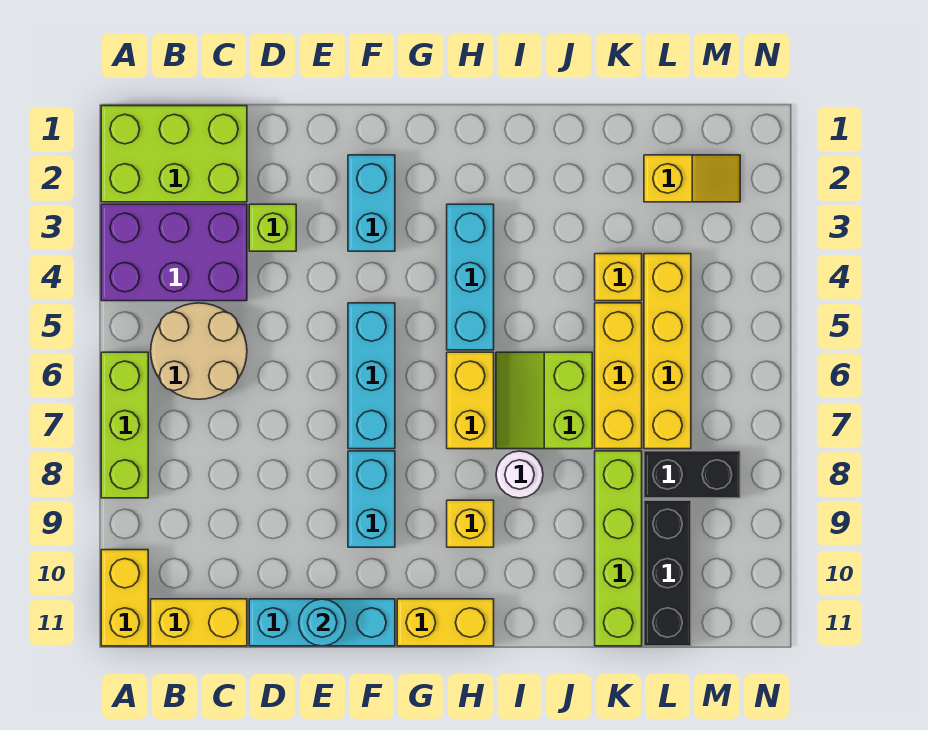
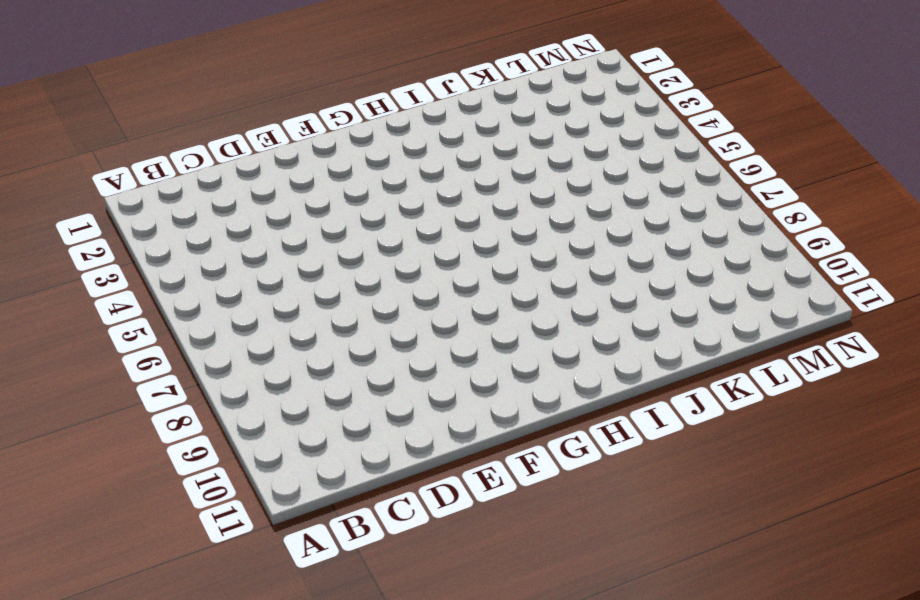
none -> lime brick A1:C2 level 1
none -> purple brick A3:C4 level 1
none -> lime brick A6:A8 level 1

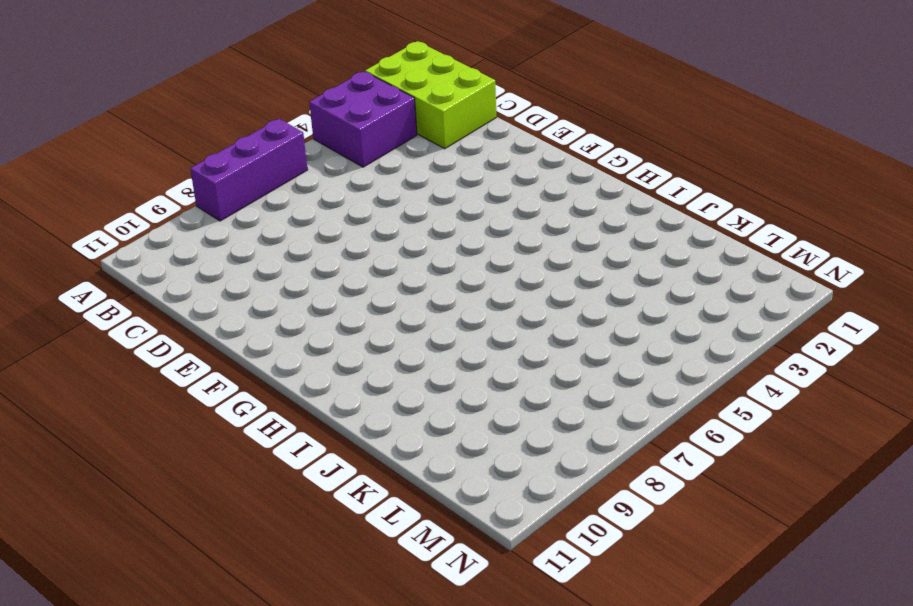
purple brick A3:B4 level 1 -> purple brick A3:C4 level 1
purple brick A6:A8 level 1 -> lime brick A6:A8 level 1
none -> yellow brick A10:A11 level 1
none -> tan round brick B5:C6 level 1
none -> yellow brick B11:C11 level 1

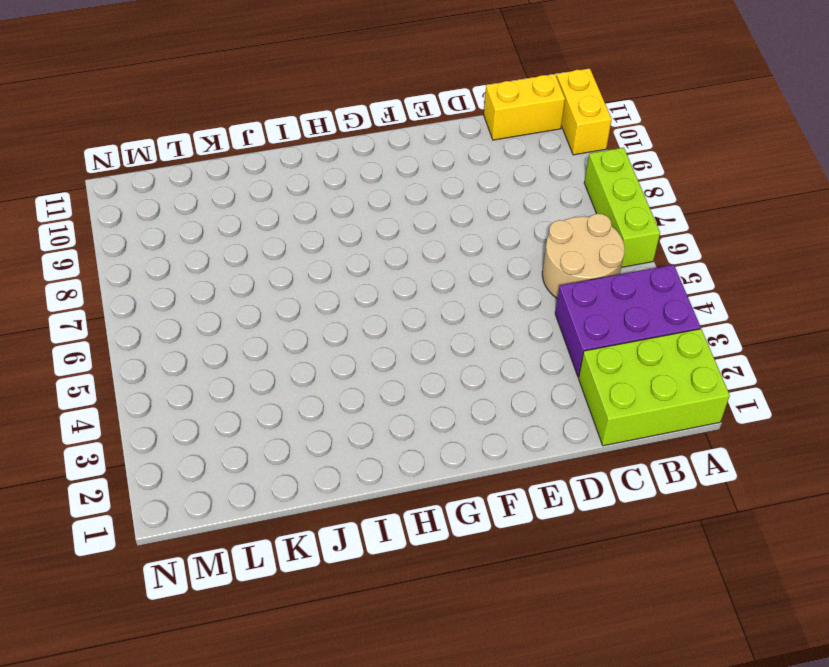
none -> lime brick D3 level 1
none -> cyan brick D11:F11 level 1
none -> cyan brick F2:F3 level 1

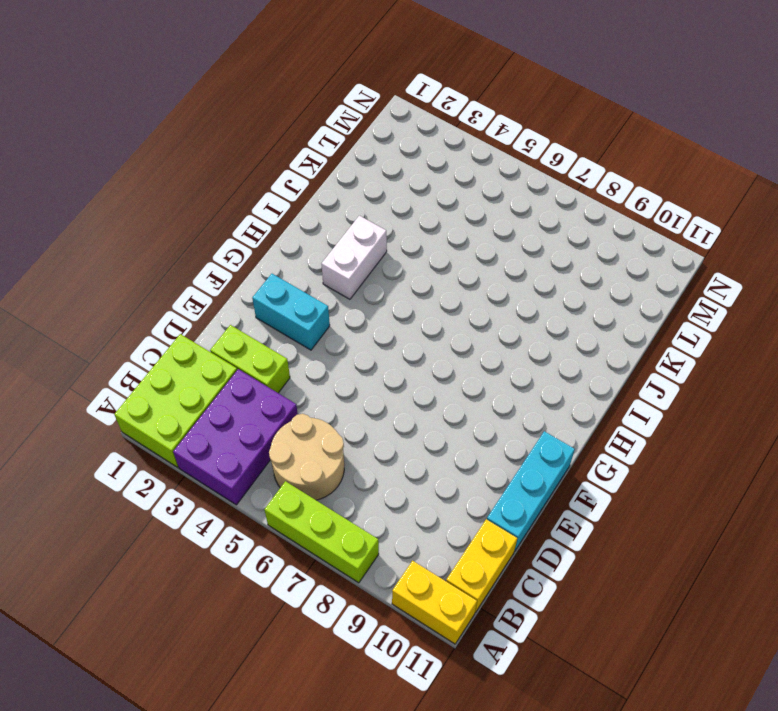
lime brick D2:D3 level 1 -> lime brick D3 level 1
white brick H3:I3 level 1 -> cyan brick H3:H5 level 1
none -> cyan brick F5:F7 level 1
none -> cyan brick F8:F9 level 1
none -> yellow brick G11:H11 level 1

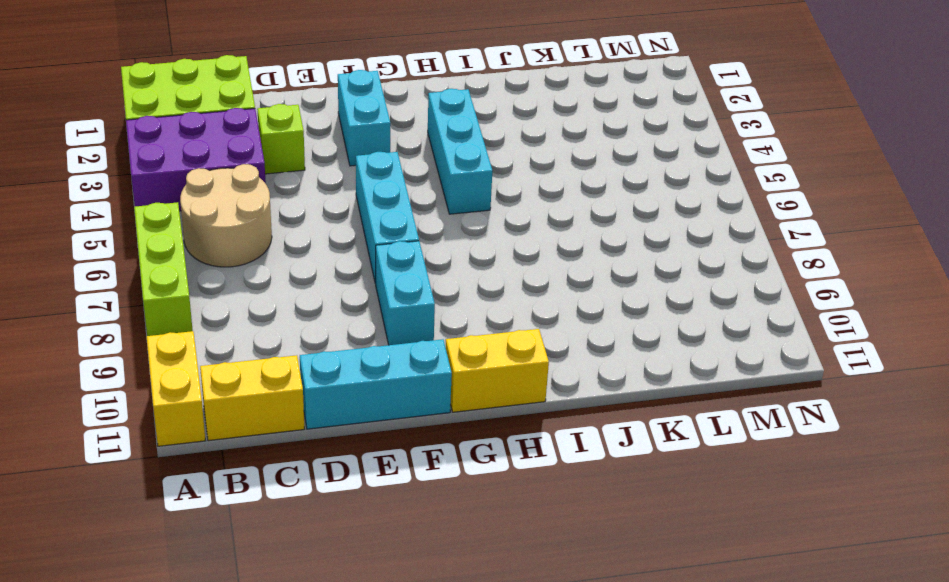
none -> yellow brick H6:H7 level 1
none -> yellow brick H9 level 1
none -> lime slope I6:J7 level 1 top J

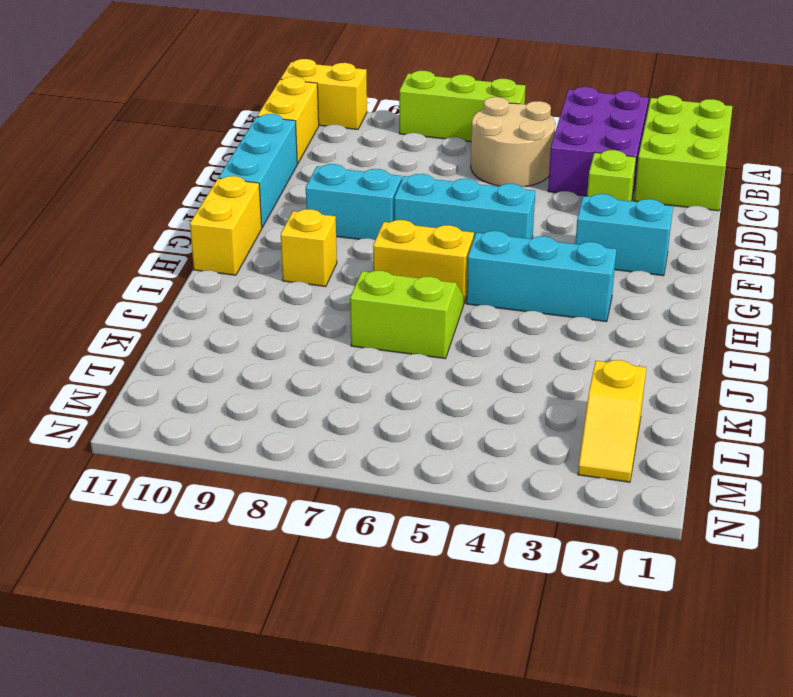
none -> white round brick I8 level 1
none -> yellow brick K4 level 1
none -> yellow brick K5:K7 level 1

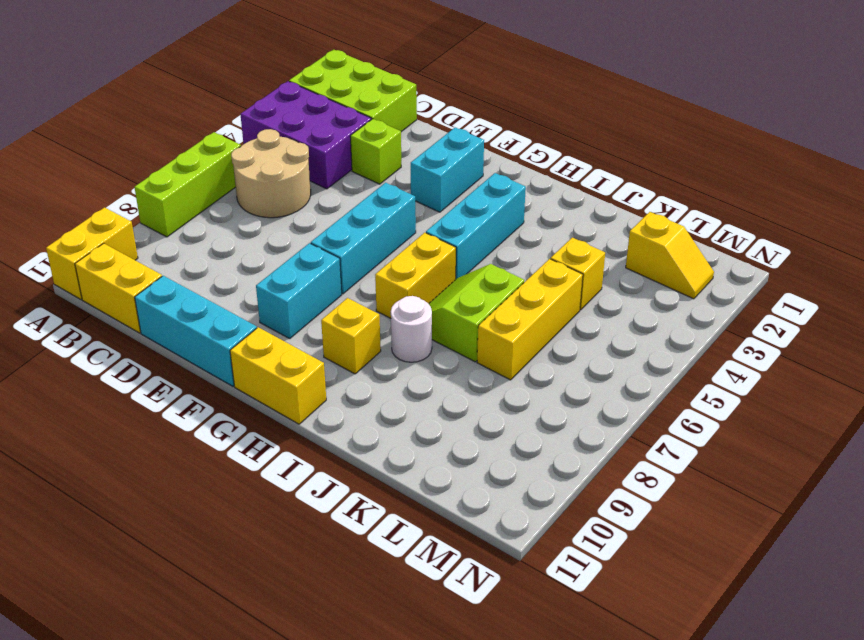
none -> lime brick K8:K11 level 1
none -> yellow brick L4:L7 level 1
none -> black brick L8:M8 level 1

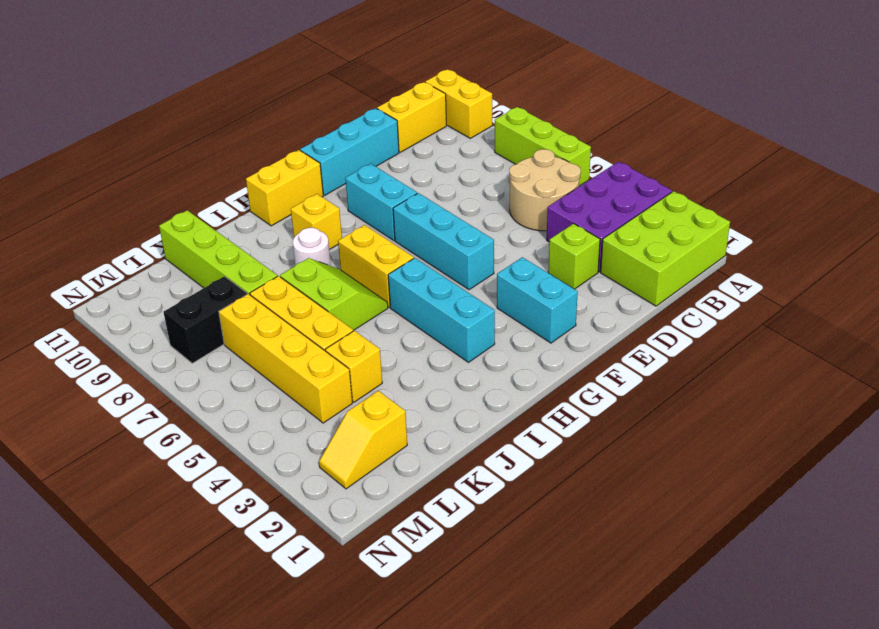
none -> black brick L9:L11 level 1
none -> cyan round brick E11 level 2

